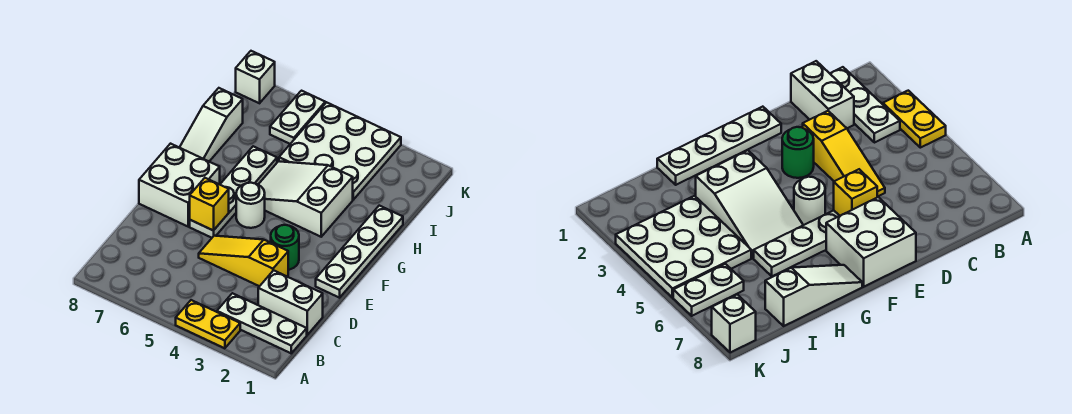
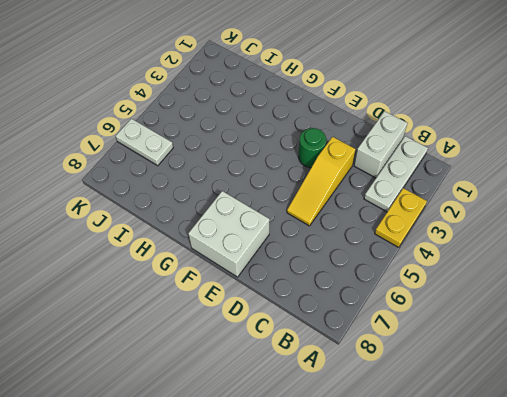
none -> white plate E1:H1 level 1
none -> white plate E6:H6 level 1
none -> white round brick F5 level 1

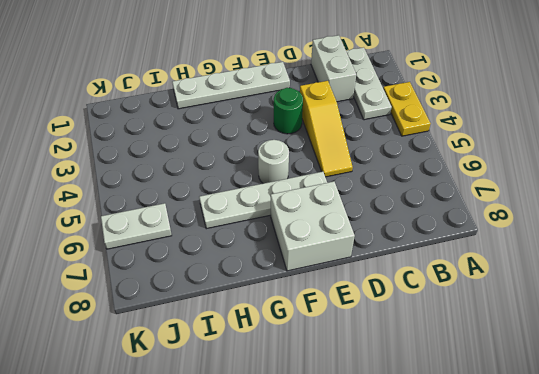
none -> white slope G3:H5 level 1 top 3
none -> white slope G8:I8 level 1 top I
none -> white plate I3:K5 level 1

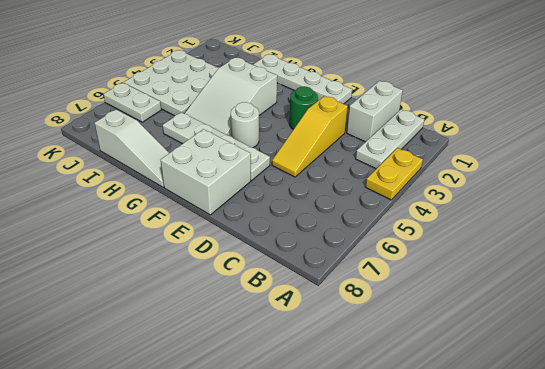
none -> white brick K8 level 1
none -> yellow brick E6 level 2

